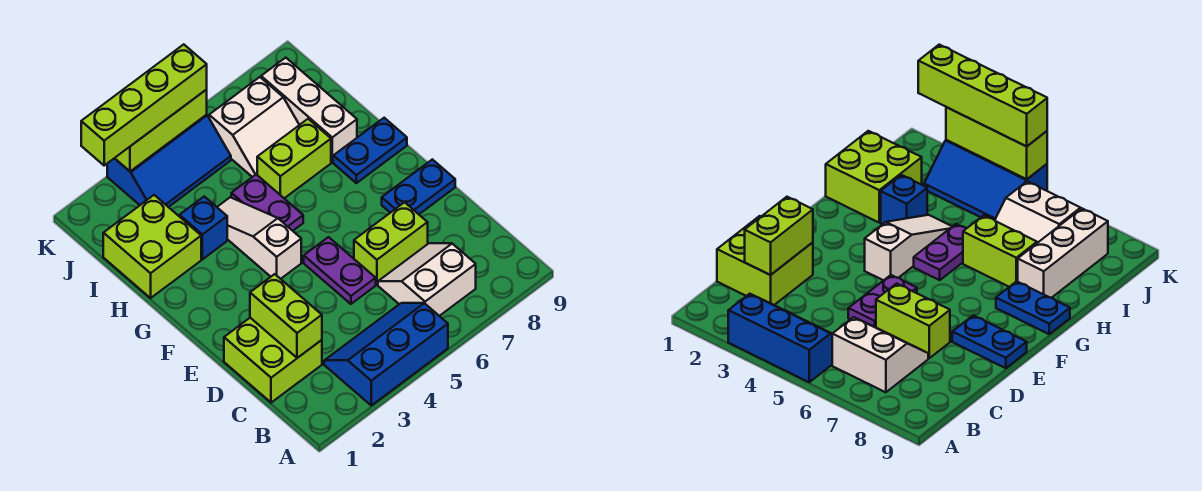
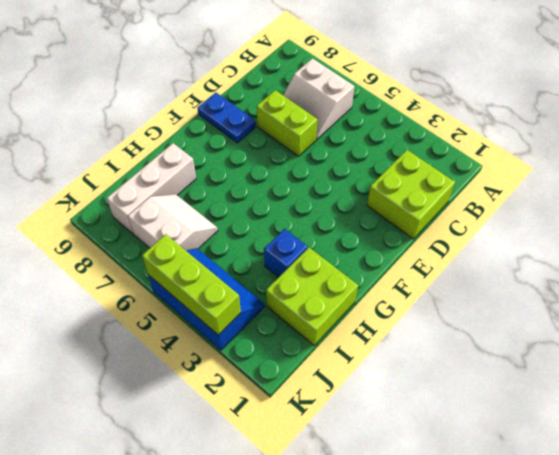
none -> blue slope A3:B5 level 1 top A
none -> purple plate D5:E5 level 1
none -> white slope F4:H4 level 1 top F

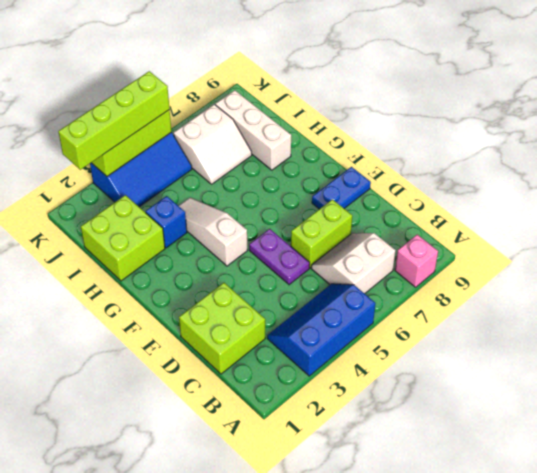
pink brick A8 level 1 -> none
none -> purple plate G5:H5 level 1
none -> blue plate G8:G9 level 1
none -> lime brick H6:H7 level 1

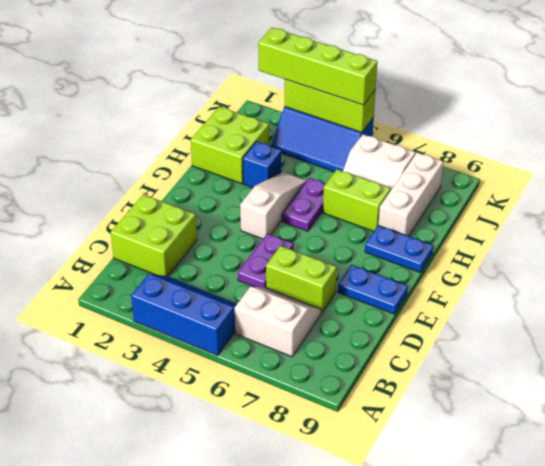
none -> lime brick C2:D2 level 2

